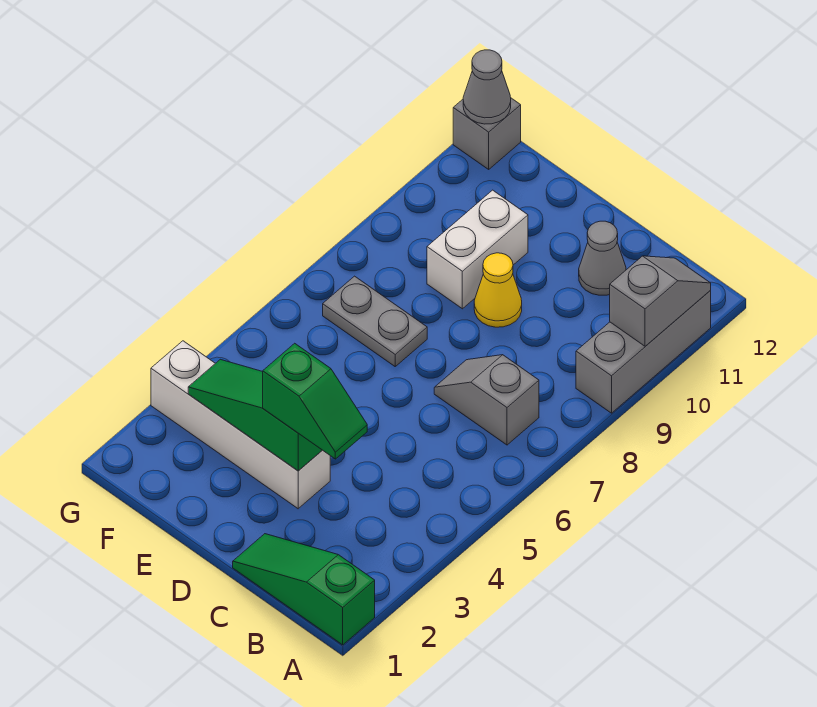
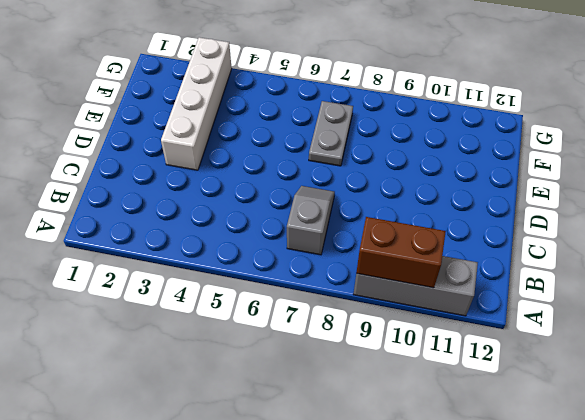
brown brick A9:A10 level 2 -> grey slope A10:A11 level 2 top 10
none -> green slope A1:C1 level 1 top A
none -> grey cone C11 level 1
none -> yellow cone D9 level 1

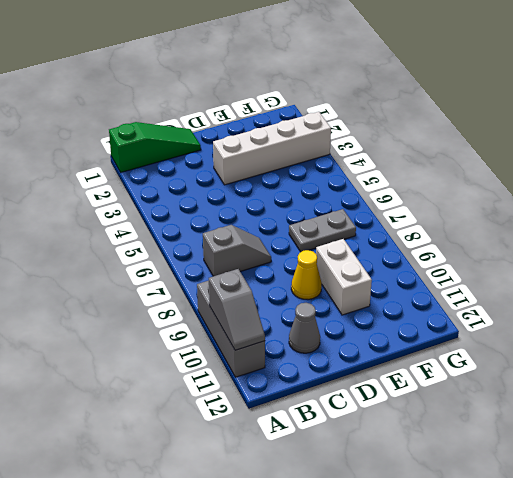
none -> grey brick G12 level 1
none -> green slope D3:F3 level 2 top D
none -> grey cone G12 level 2

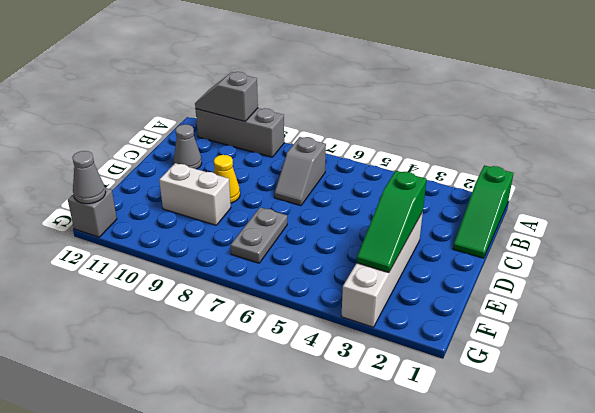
none -> green slope C3:D3 level 3 top D

